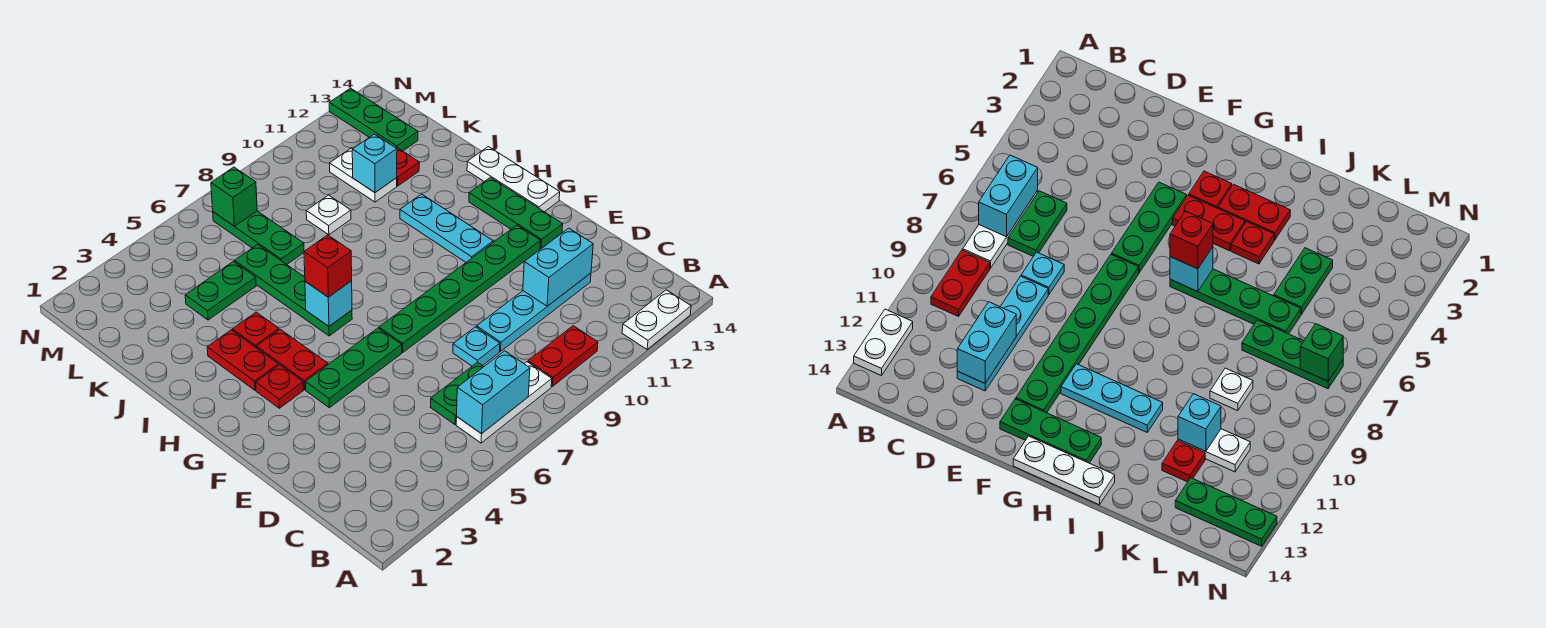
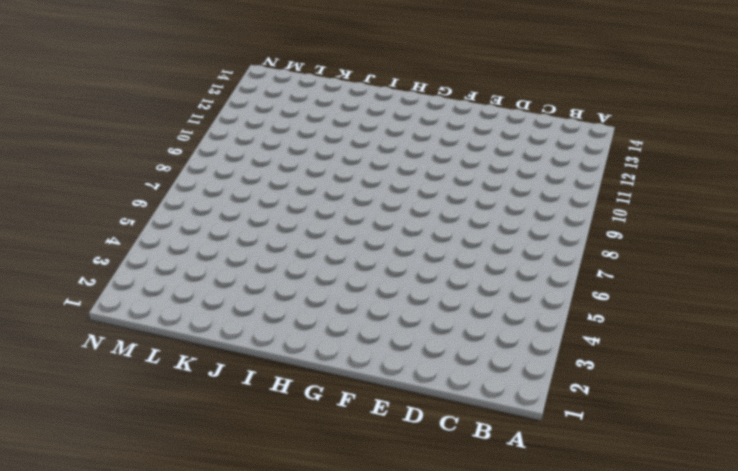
none -> white plate A12:A13 level 1
none -> white plate B6:B8 level 1
none -> red plate B9:B10 level 1

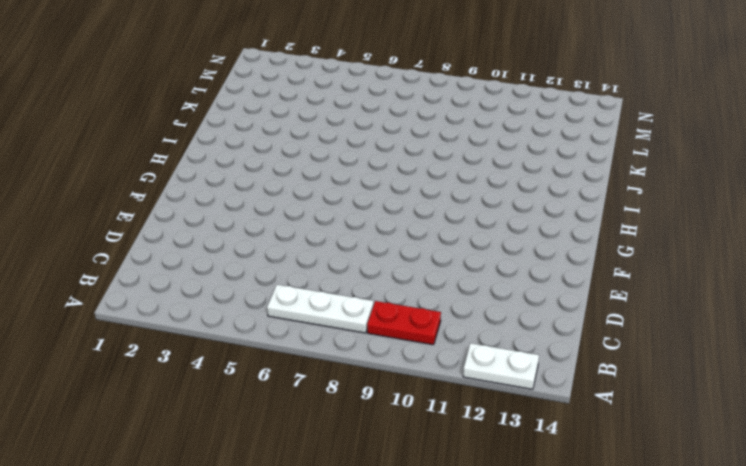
none -> green plate C6:C7 level 1
none -> cyan plate D8 level 1
none -> cyan plate D9:D12 level 1

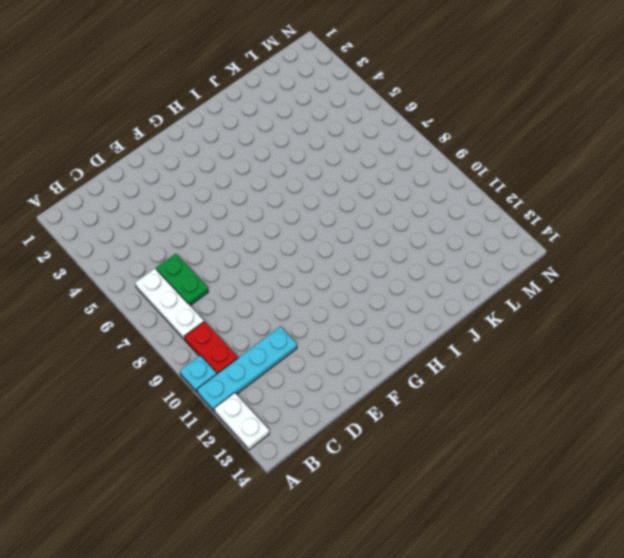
cyan plate A10 level 1 -> cyan plate D8 level 1
cyan plate A11:D11 level 1 -> cyan plate D9:D12 level 1
none -> green plate F4:F6 level 1
none -> green plate F7:F12 level 1
none -> green plate F13:H13 level 1

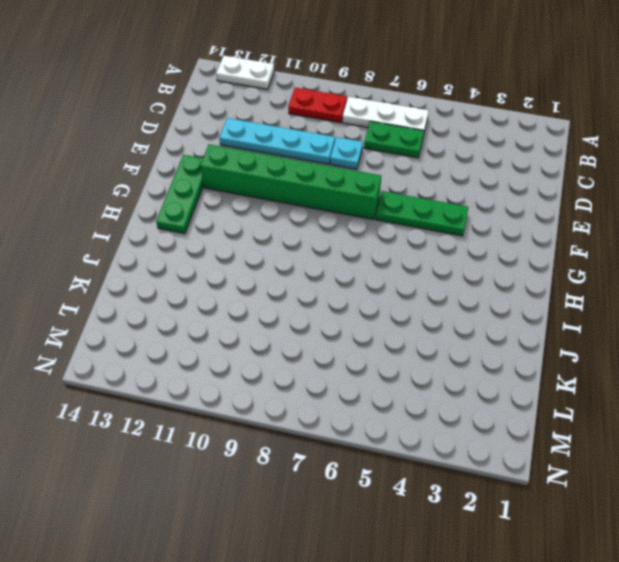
green brick F7:F12 level 1 -> green plate F7:F12 level 1
none -> red plate G3 level 1
none -> red plate G4:H4 level 1
none -> cyan plate G11:I11 level 1

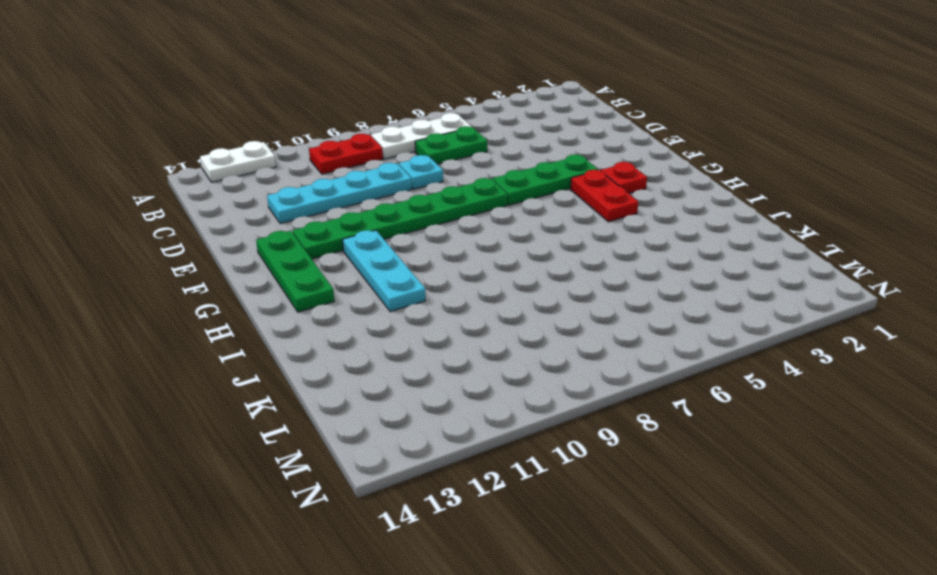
none -> white plate G14:I14 level 1
none -> red plate H3:I3 level 1
none -> green plate H6:K6 level 1

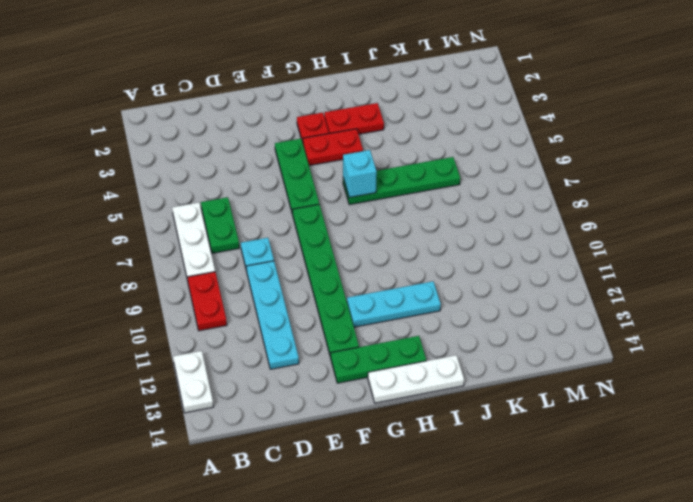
none -> red plate I4 level 1
none -> green plate K4:K5 level 1
none -> green plate K7:M7 level 1

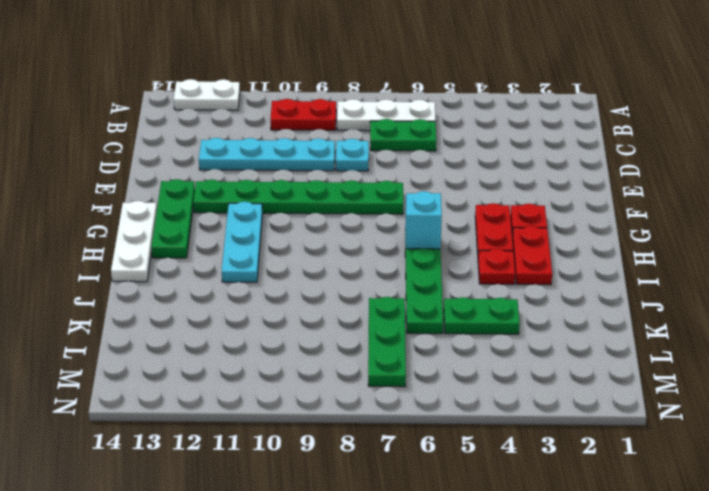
none -> green plate F4:F6 level 1
none -> white plate K9 level 1
none -> white plate K11:L11 level 1

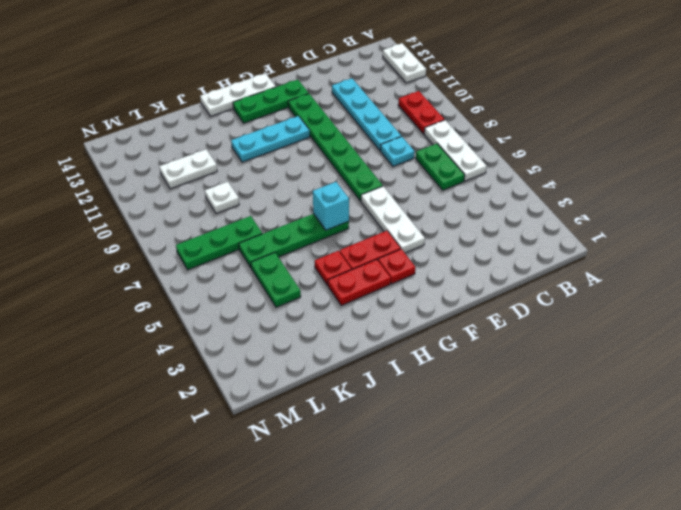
white plate F4:F6 level 1 -> green plate F4:F6 level 1
none -> red plate K12 level 1
none -> green plate L13:N13 level 1
none -> cyan brick B6:B7 level 2

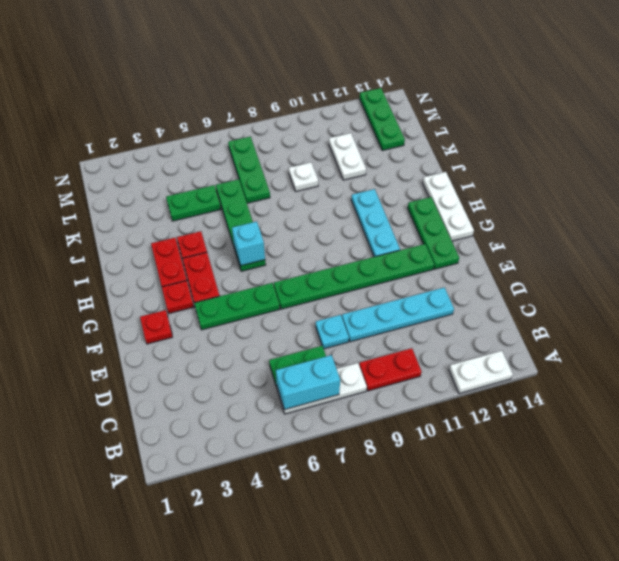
red plate F2 level 1 -> red plate K12 level 1
none -> cyan brick D11:D12 level 2
none -> cyan brick K11 level 2
none -> green brick M7 level 2

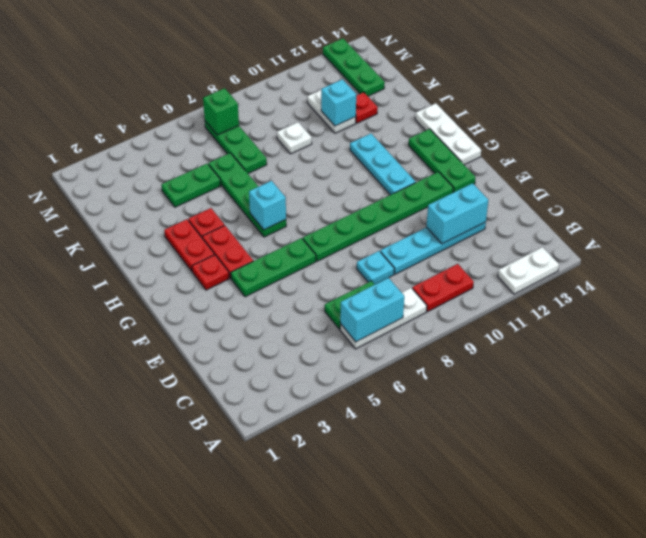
none -> red brick H6 level 3

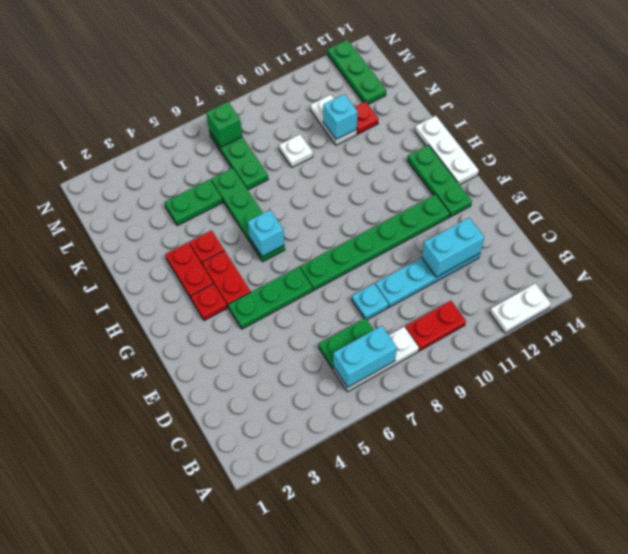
none -> cyan plate G11:I11 level 1
none -> red brick H6 level 3

